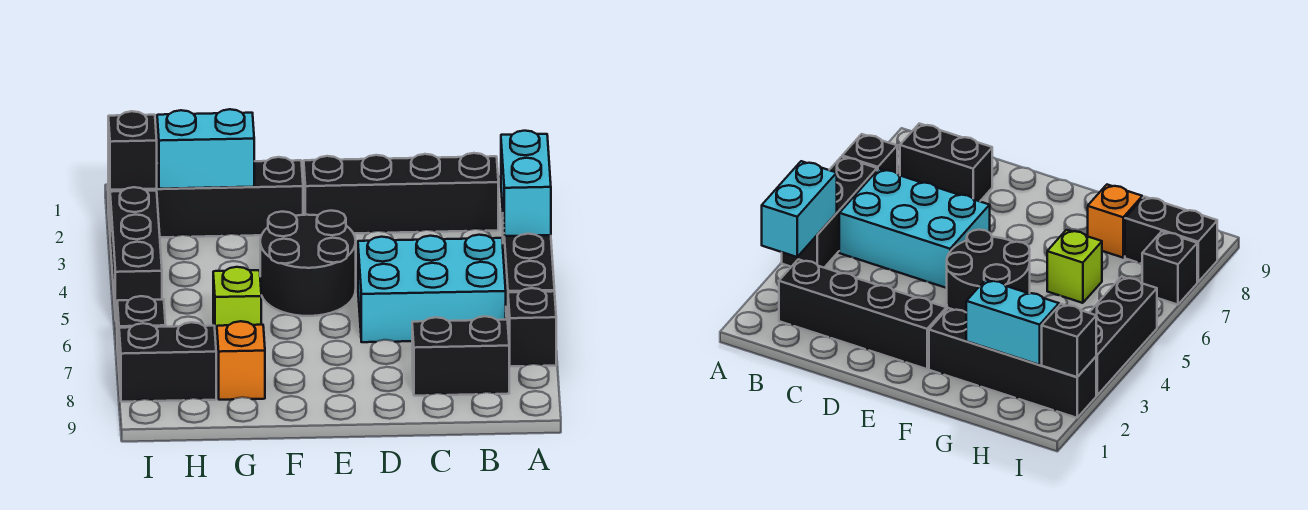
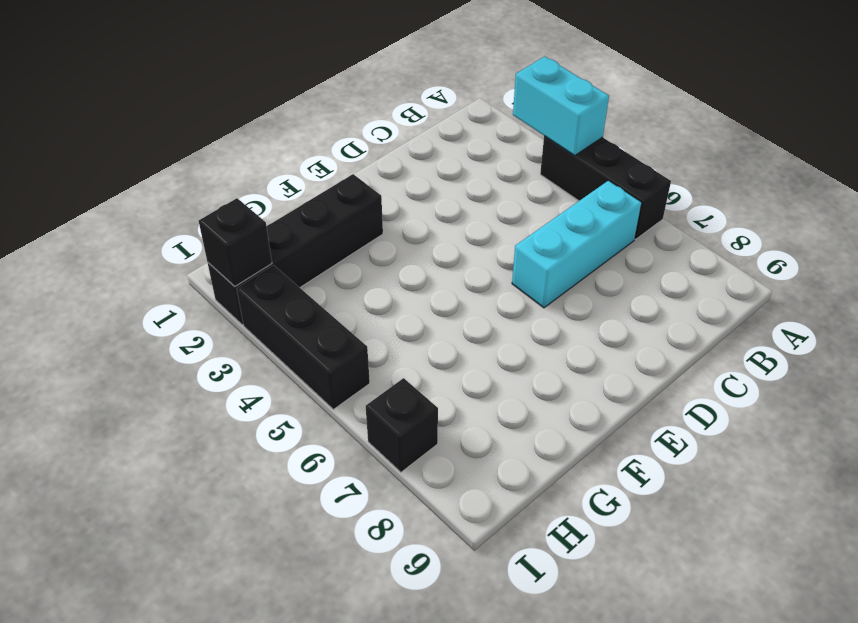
cyan brick B6:D6 level 1 -> cyan brick B5:D6 level 1
none -> black brick A7 level 1
none -> black brick B2:E2 level 1
none -> black brick B8:C8 level 1

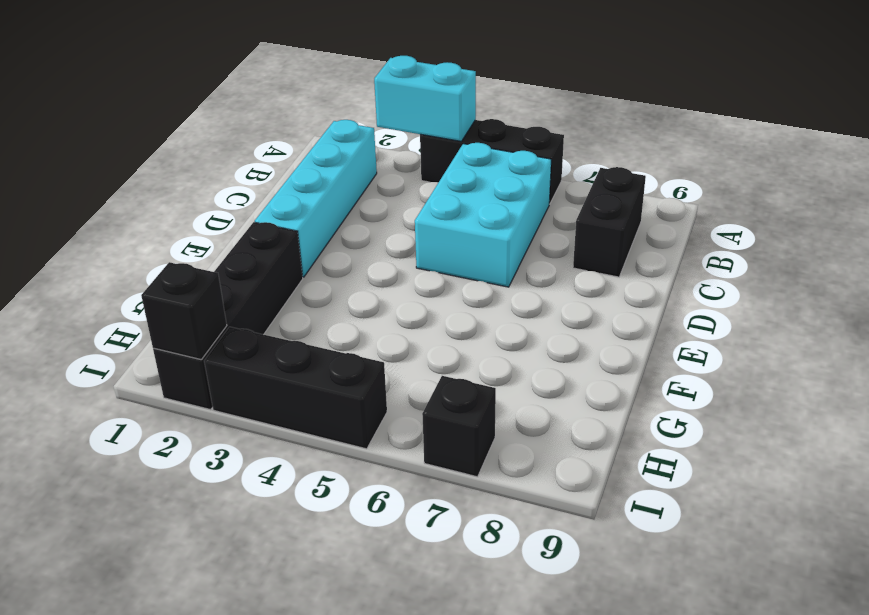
cyan brick B2:E2 level 1 -> black brick B2:E2 level 1
none -> black brick A7 level 1
none -> black round brick E4:F5 level 1
none -> lime brick G6 level 1

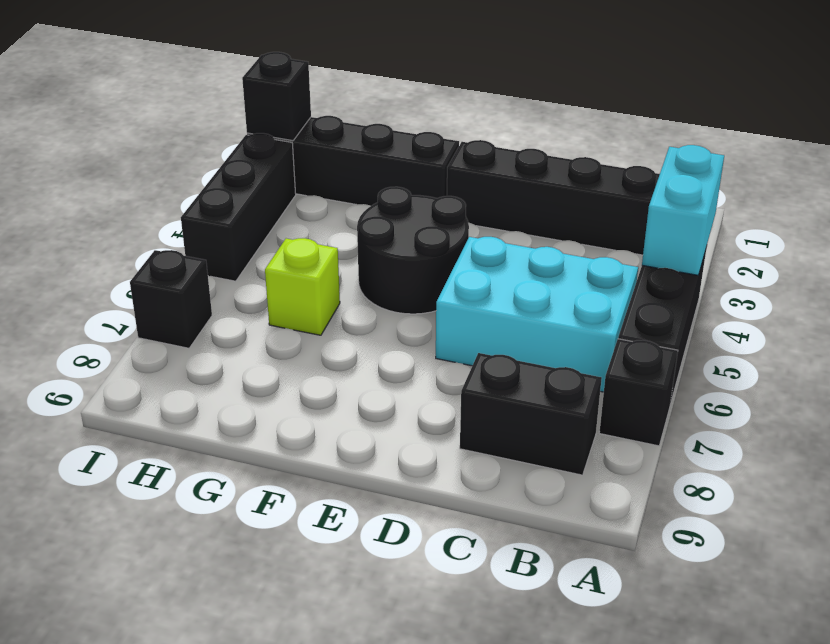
none -> orange brick G8 level 1
none -> black brick H8:I8 level 1
none -> cyan brick G2:H2 level 2

